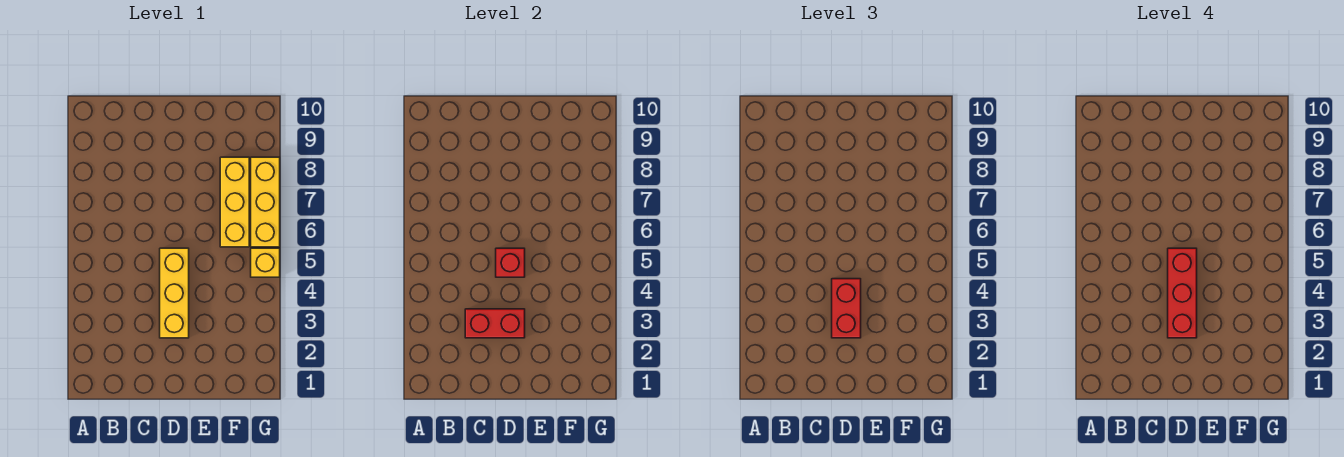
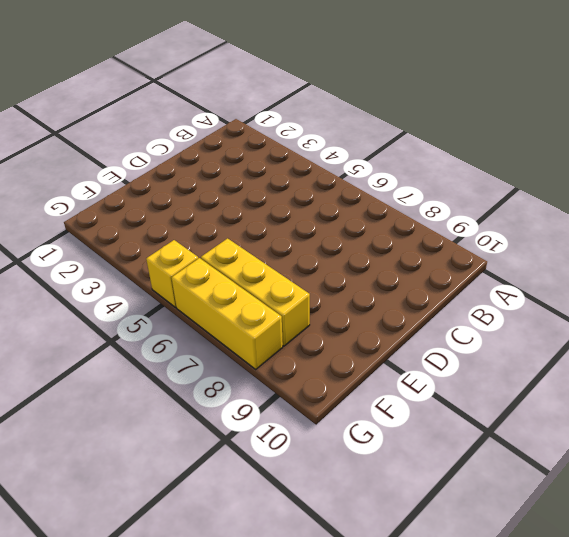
none -> yellow brick D3:D5 level 1
none -> red brick C3:D3 level 2

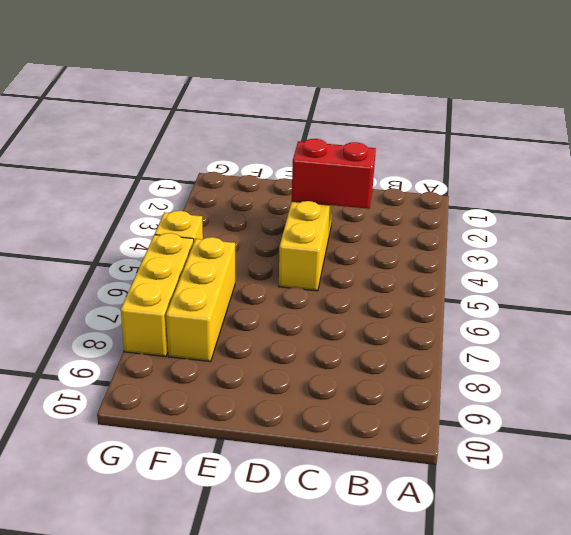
none -> red brick D5 level 2
none -> red brick D3:D4 level 3

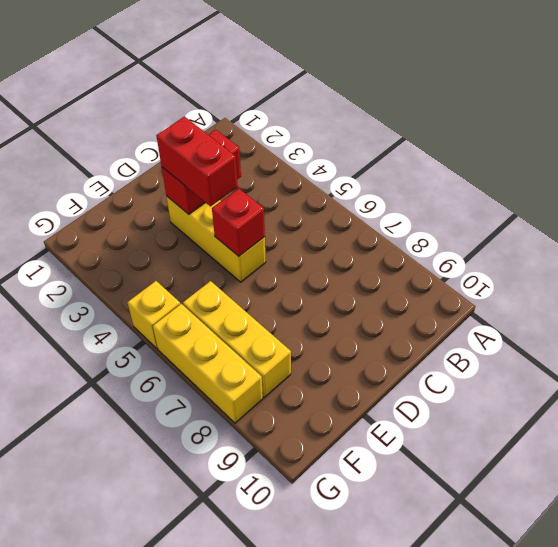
none -> red brick D3:D5 level 4

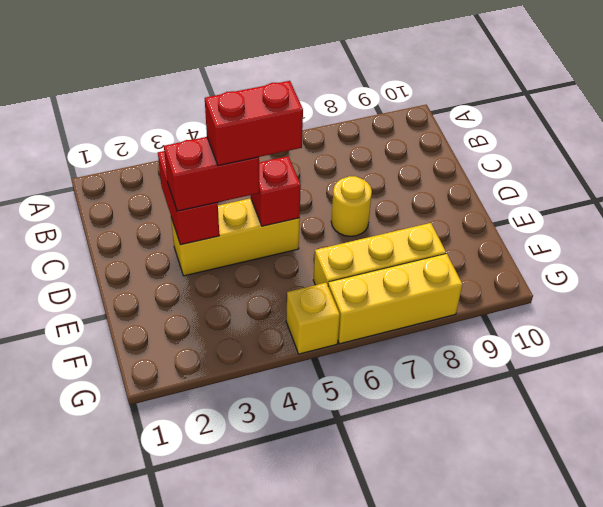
red brick D4:D5 level 4 -> red brick D3:D5 level 4
yellow round brick D7 level 1 -> none

